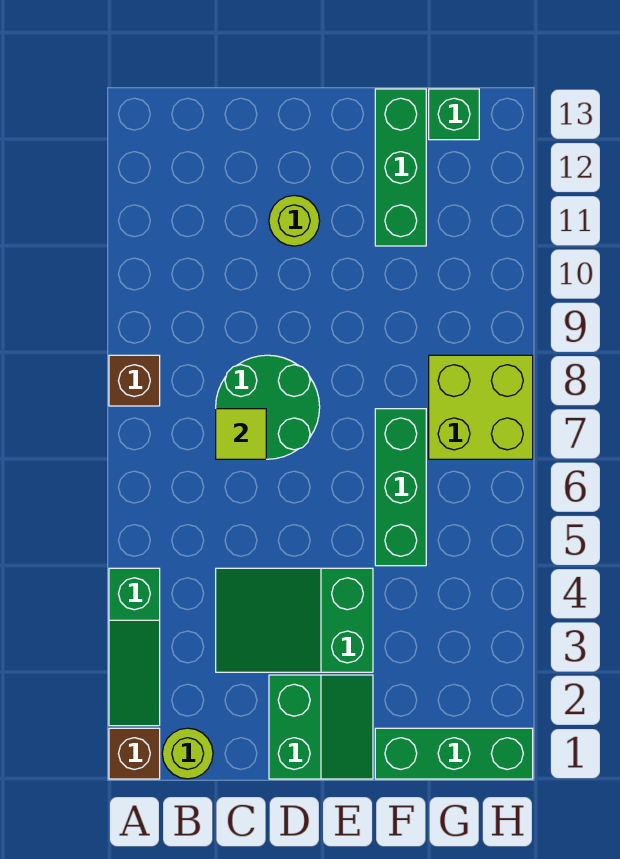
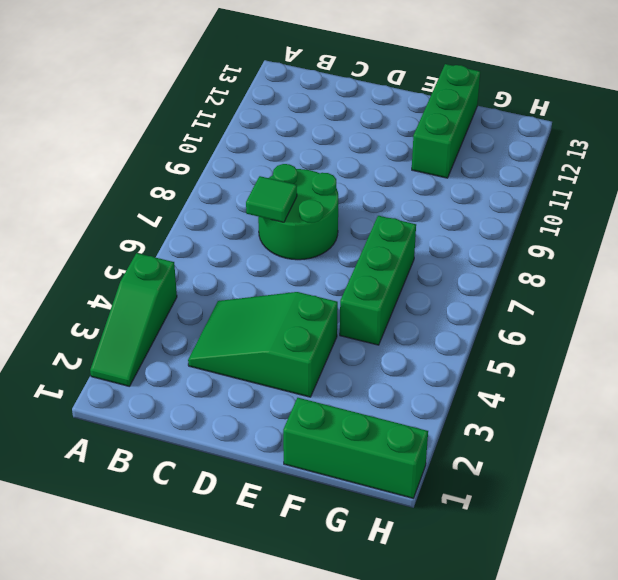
green tile C7 level 2 -> lime tile C7 level 2
none -> brown brick A1 level 1
none -> brown brick A8 level 1
none -> lime round brick B1 level 1

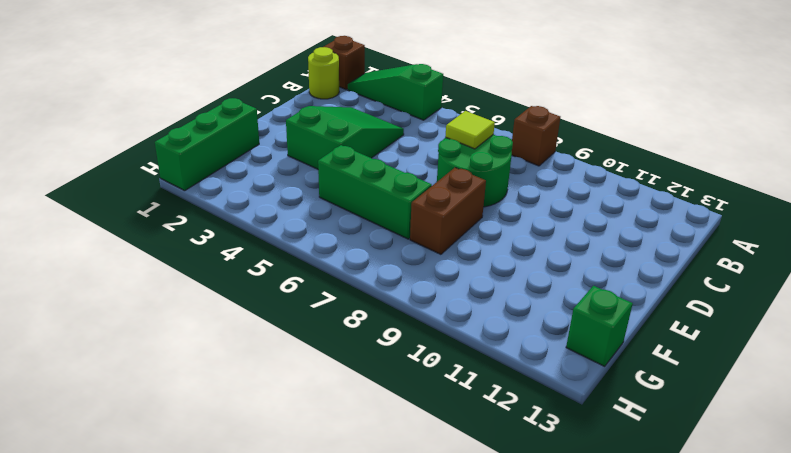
brown brick E8:F8 level 1 -> none
none -> green slope D1:E2 level 1 top D
none -> lime round brick D11 level 1
none -> green brick F11:F13 level 1

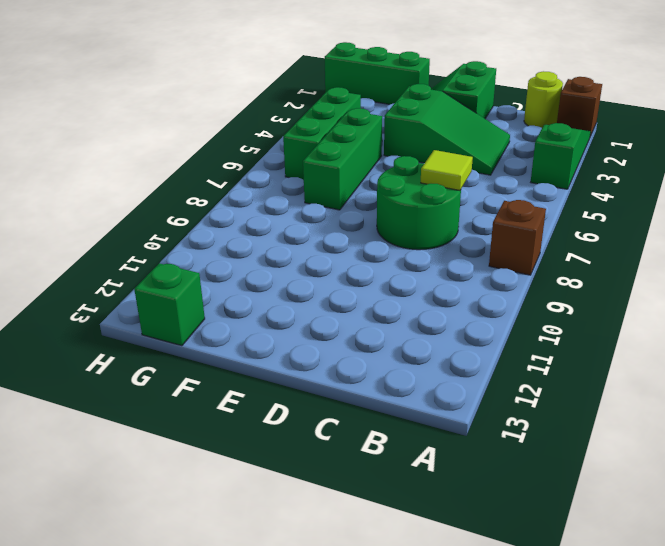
green brick G4:G6 level 1 -> green brick F11:F13 level 1
none -> lime round brick D11 level 1
none -> lime brick G7:H8 level 1

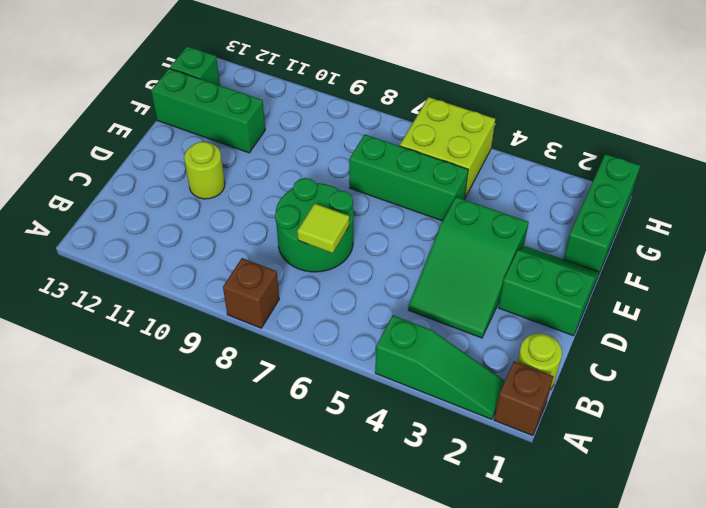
lime brick G5:H6 level 1 -> lime brick G7:H8 level 1

